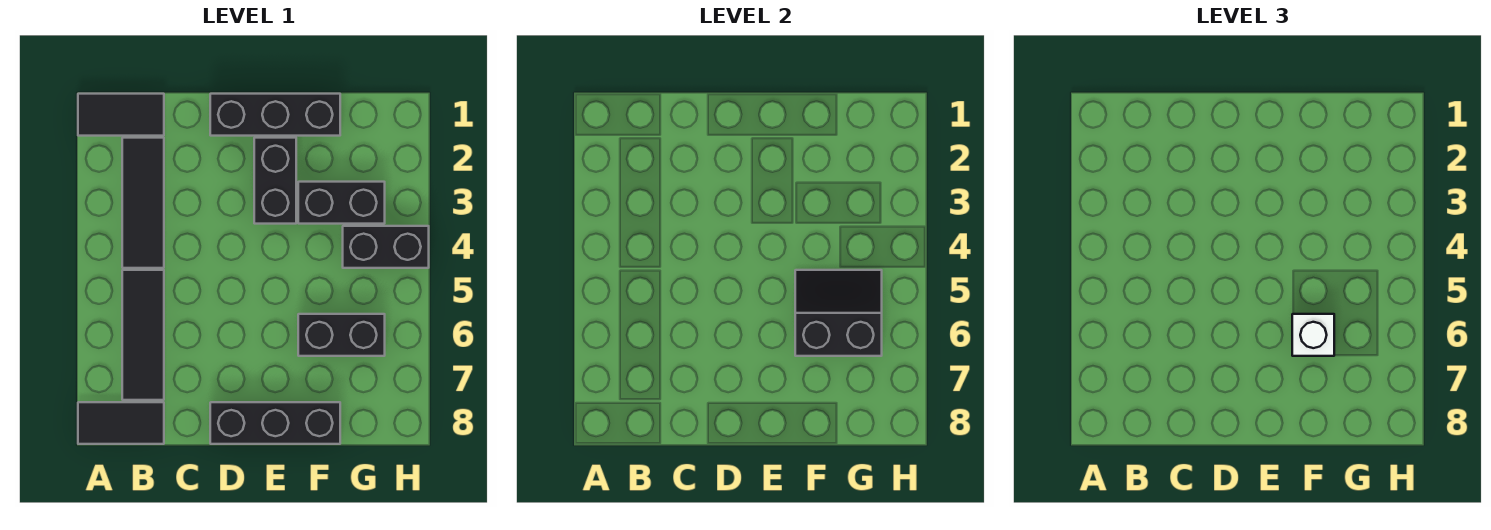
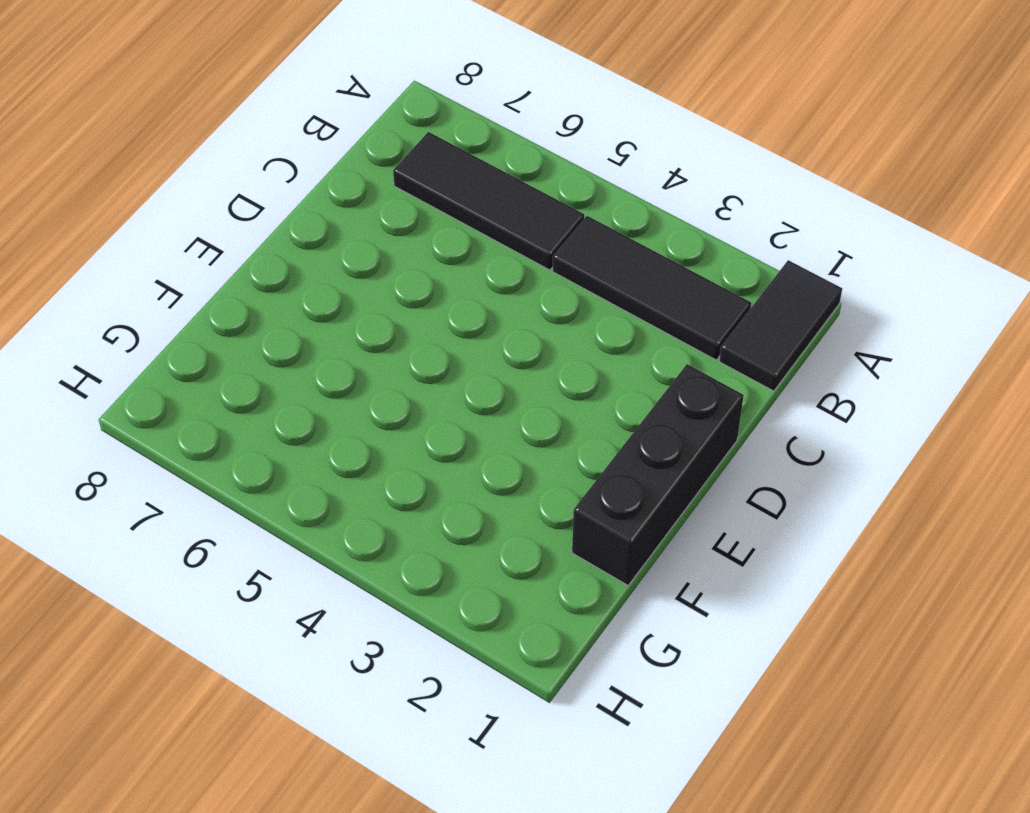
none -> black tile A8:B8 level 1
none -> black brick D8:F8 level 1
none -> black brick E2:E3 level 1

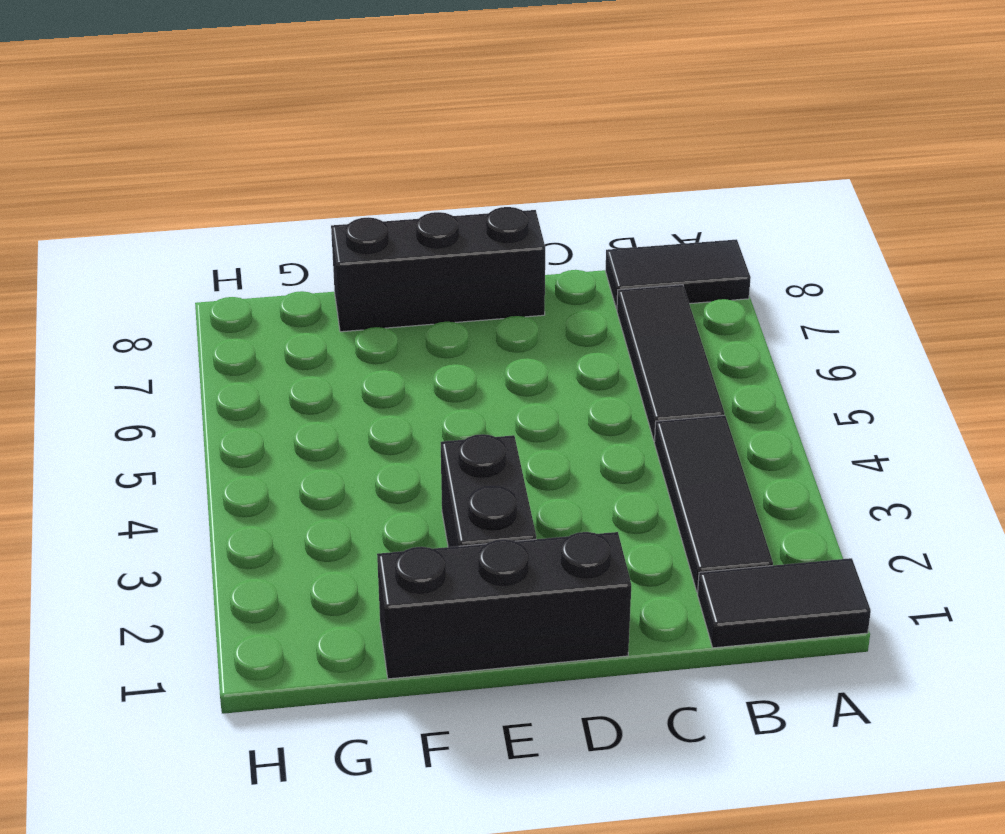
none -> black brick F3:G3 level 1
none -> black brick F6:G6 level 1
none -> black brick G4:H4 level 1

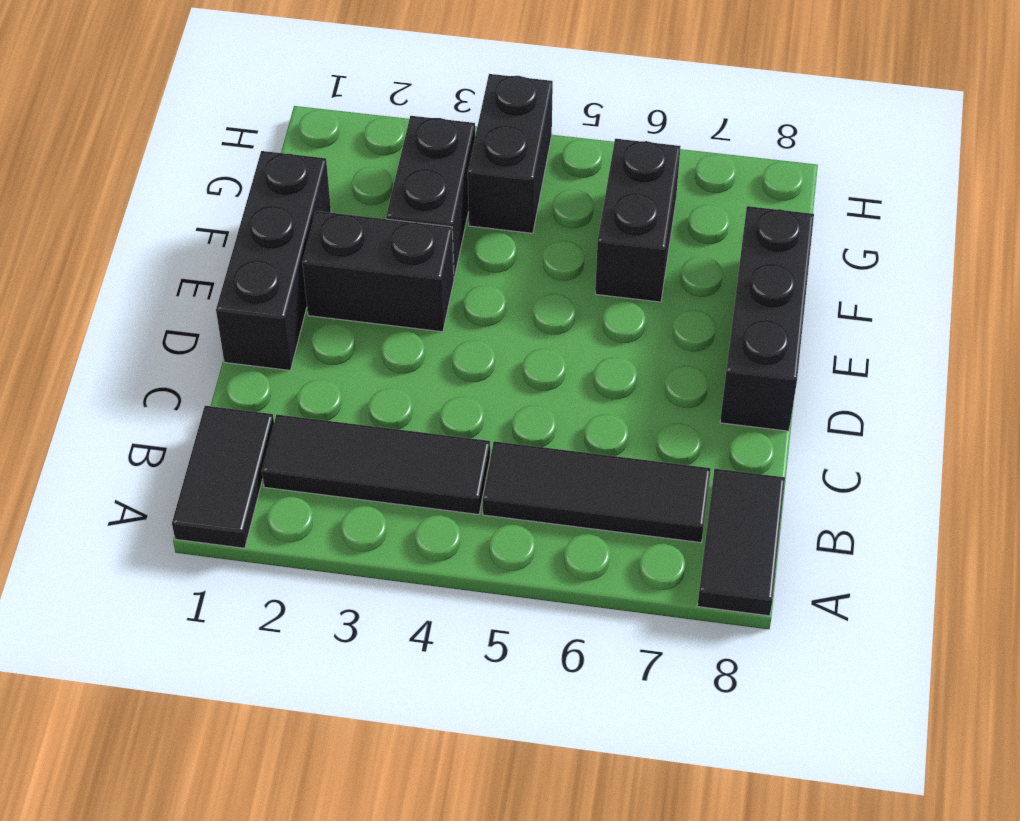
none -> black slope F5:G6 level 2 top 6
none -> white brick F6 level 3

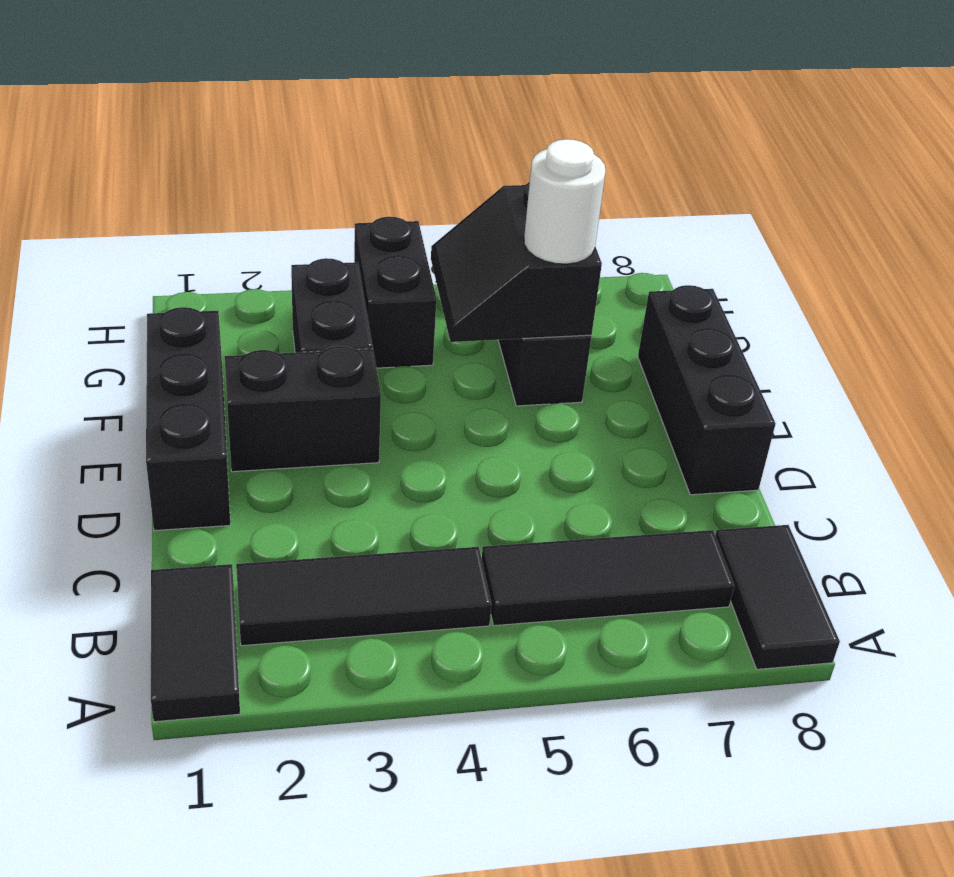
white round brick F6 level 3 -> white brick F6 level 3

